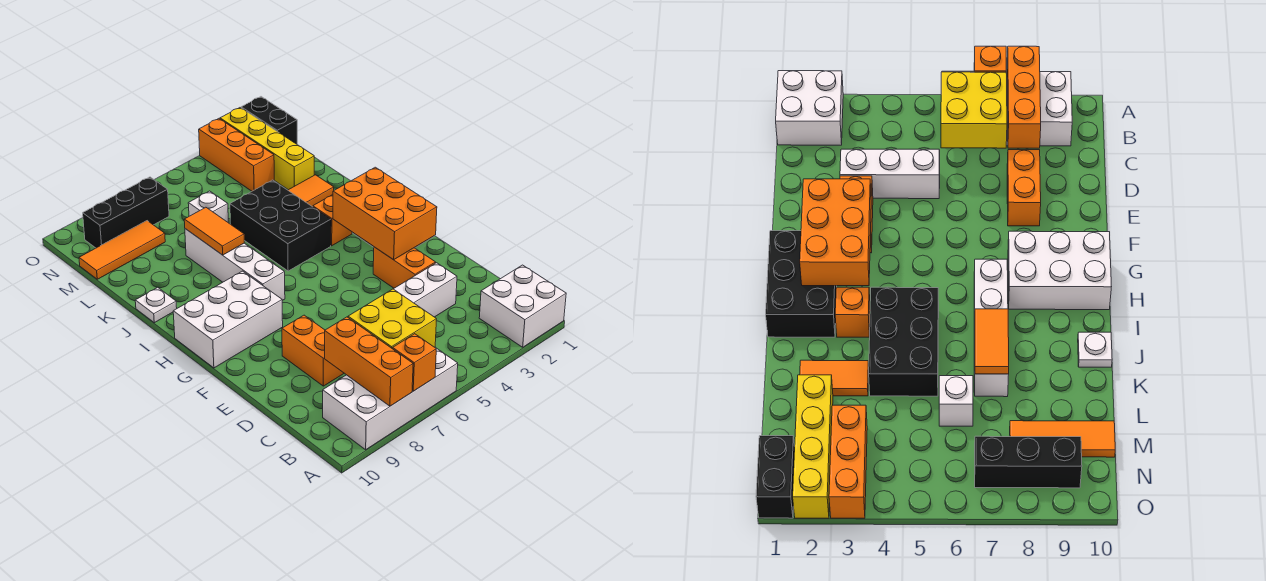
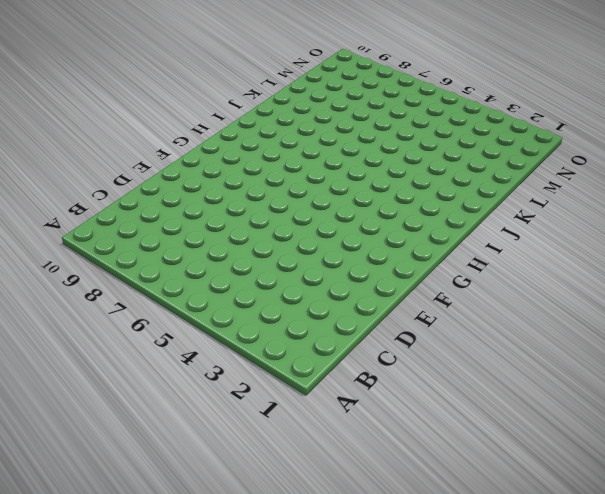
none -> white brick A1:B2 level 1
none -> white brick A6:B9 level 1
none -> white brick D3:D5 level 1

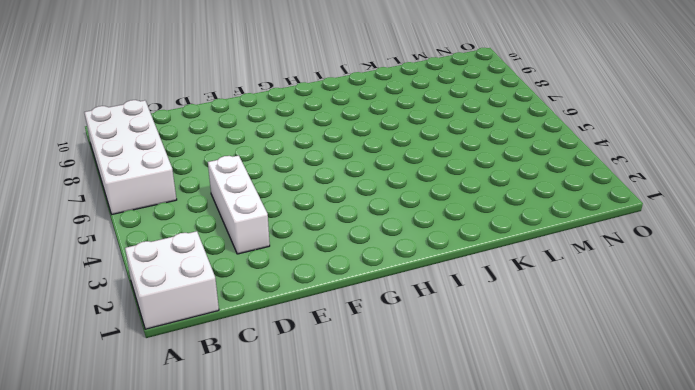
none -> orange brick D8:E8 level 1
none -> orange brick E3:F3 level 1
none -> black brick G1:I2 level 1

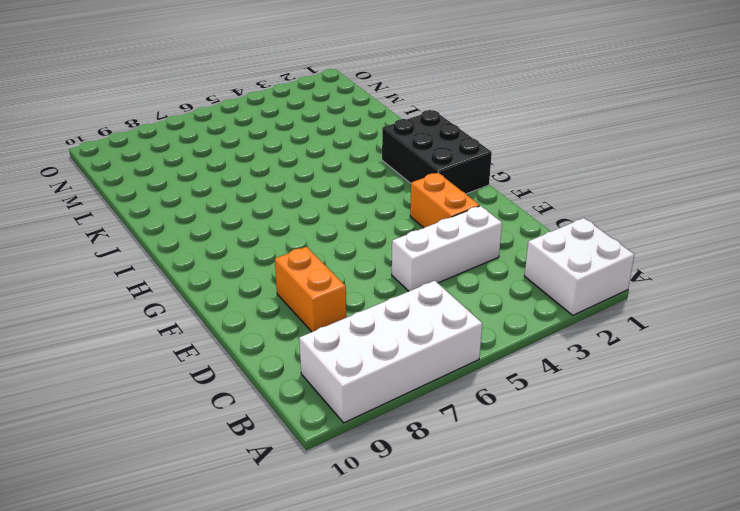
none -> white brick G8:H10 level 1
none -> white brick H7:K7 level 1
none -> orange brick I3 level 1

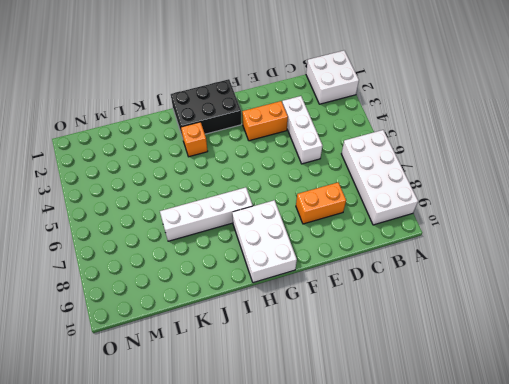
none -> black brick I4:K5 level 1
none -> white plate J10 level 1
none -> orange tile K2:K3 level 1

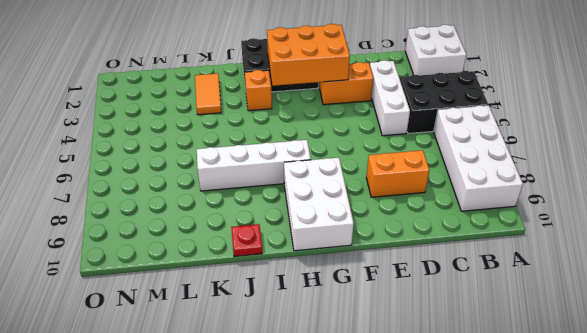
black brick A4:C5 level 1 -> black brick I4:K5 level 1
red plate J10 level 1 -> white plate J10 level 1
none -> yellow brick L2:O2 level 1
none -> white brick L6 level 1
none -> orange brick M3:O3 level 1

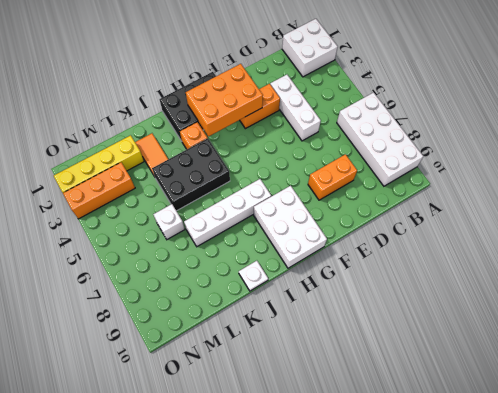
none -> orange tile M8:M10 level 1
none -> black brick N1:O1 level 1
none -> black brick N7:N9 level 1

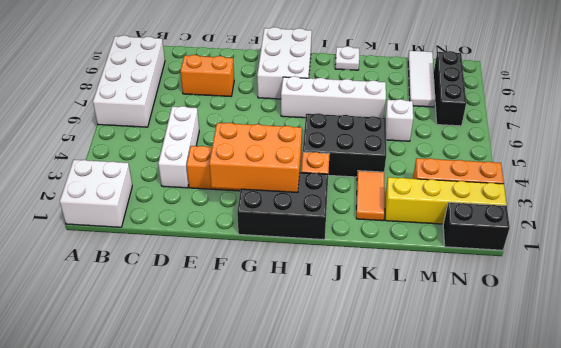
white tile M8:M10 level 1 -> orange tile M8:M10 level 1
none -> orange brick A7 level 2
none -> orange brick A8:C8 level 2
none -> yellow brick B6:C7 level 2

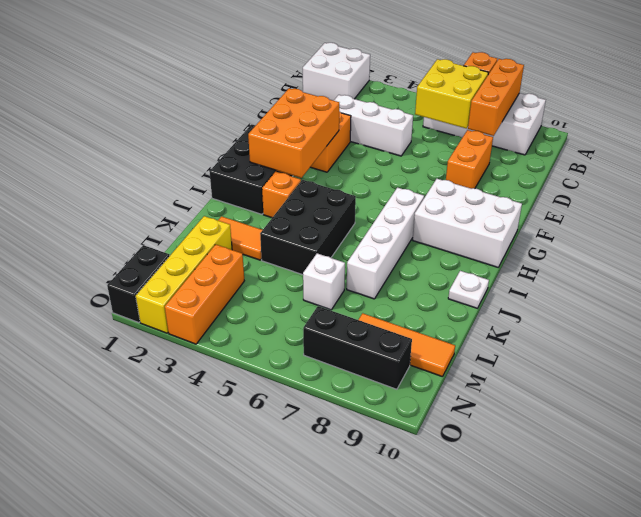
none -> orange tile J7:K7 level 2

